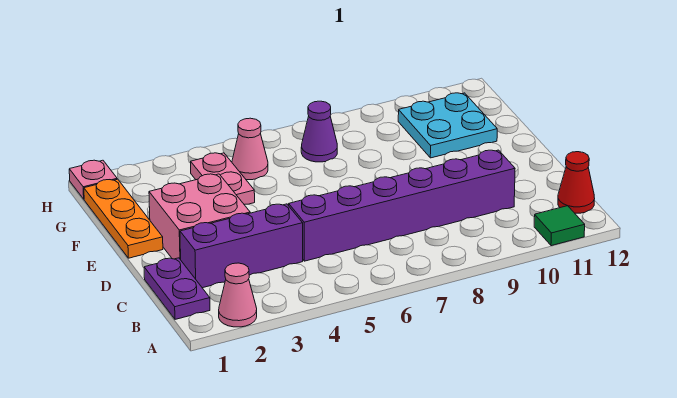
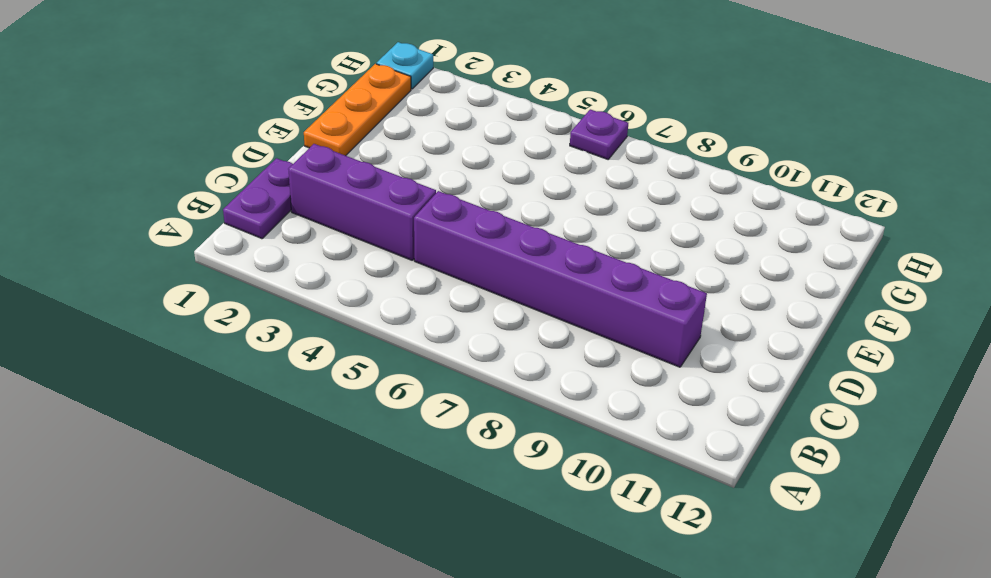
cyan plate H1 level 1 -> pink plate H1 level 1
purple plate H6 level 1 -> none
none -> pink cone A2 level 1
none -> green tile A11 level 1
none -> red cone B12 level 1

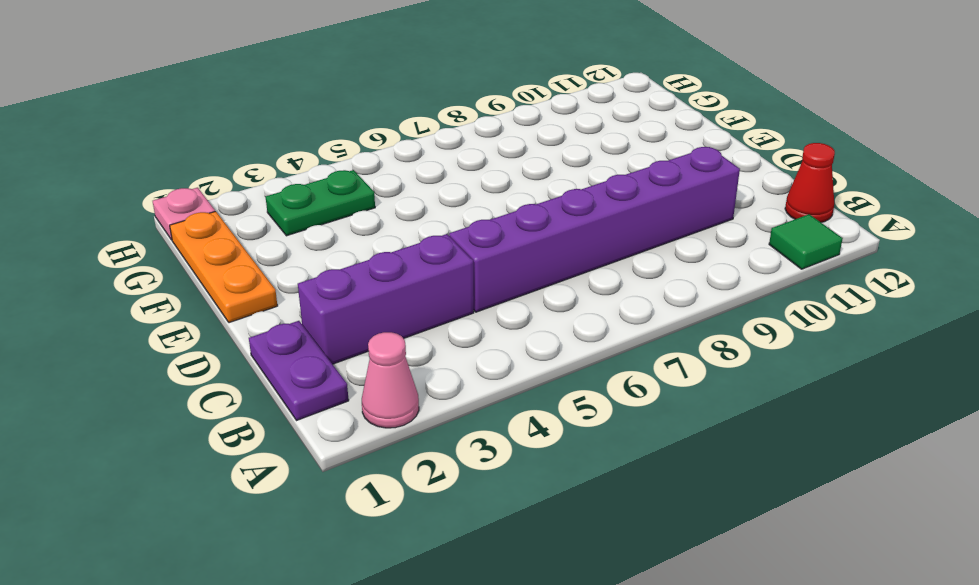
green plate G3:G4 level 1 -> pink plate F4:G4 level 1
none -> pink brick D2:E3 level 1
none -> cyan plate F10:G11 level 1
none -> pink cone G5 level 1

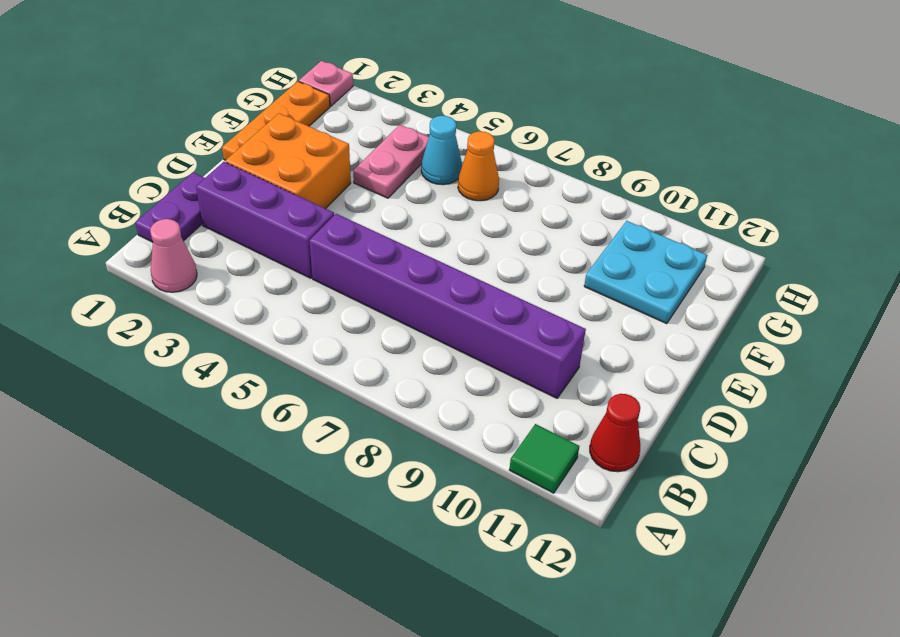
orange brick D2:E3 level 1 -> pink brick D2:E3 level 1
cyan cone G5 level 1 -> pink cone G5 level 1
orange cone G6 level 1 -> none
none -> purple cone G7 level 1

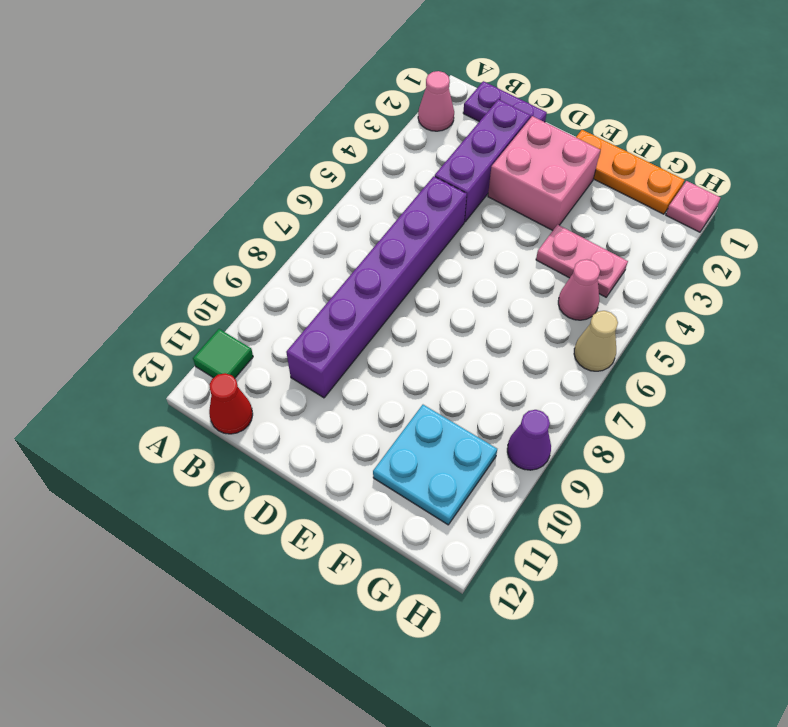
tan cone H6 level 1 -> none
purple cone H9 level 1 -> purple cone G7 level 1

